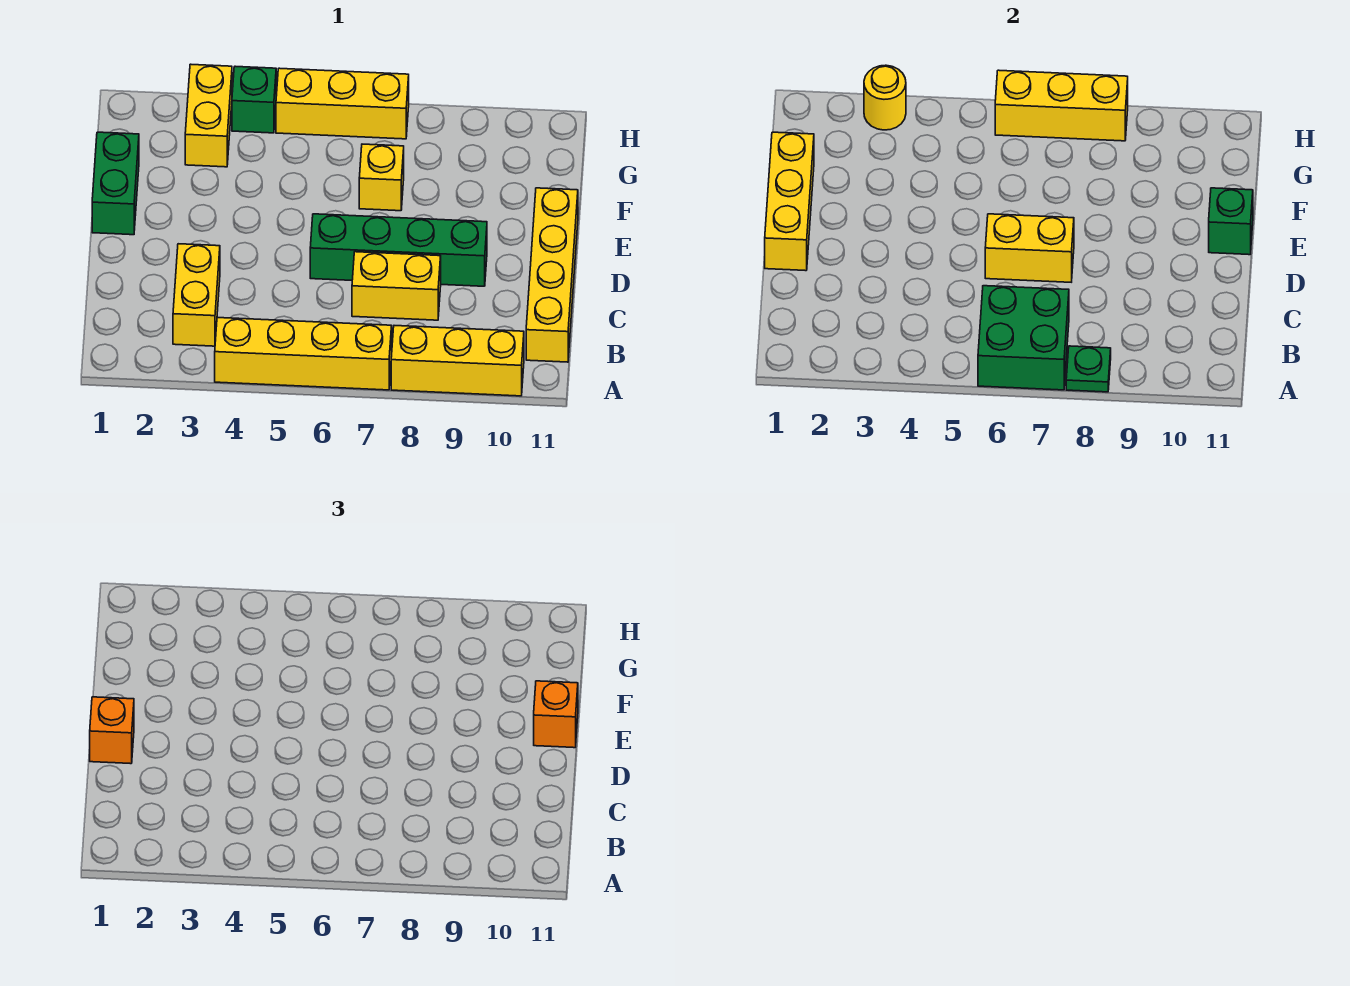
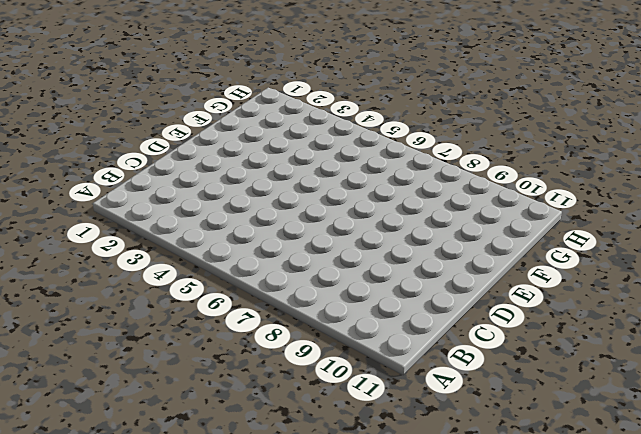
none -> yellow brick A4:A7 level 1
none -> yellow brick A8:A10 level 1
none -> yellow brick B3:C3 level 1

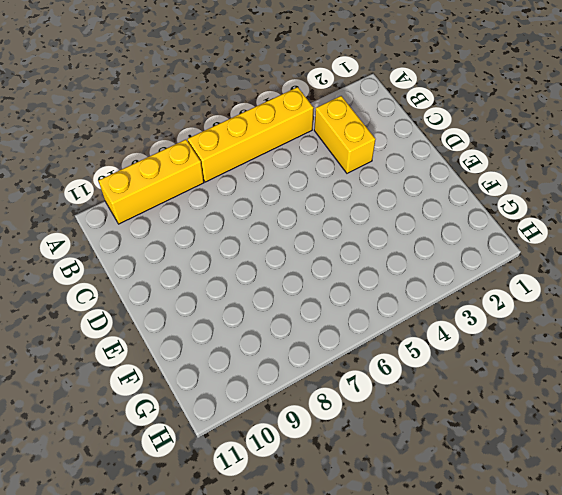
none -> yellow brick B11:E11 level 1
none -> yellow brick C7:C8 level 1
none -> green brick D6:D9 level 1

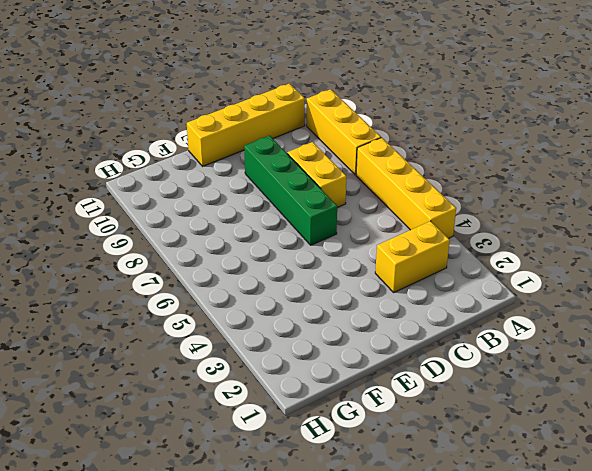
none -> green brick E1:F1 level 1
none -> yellow brick F7 level 1
none -> yellow brick G3:H3 level 1

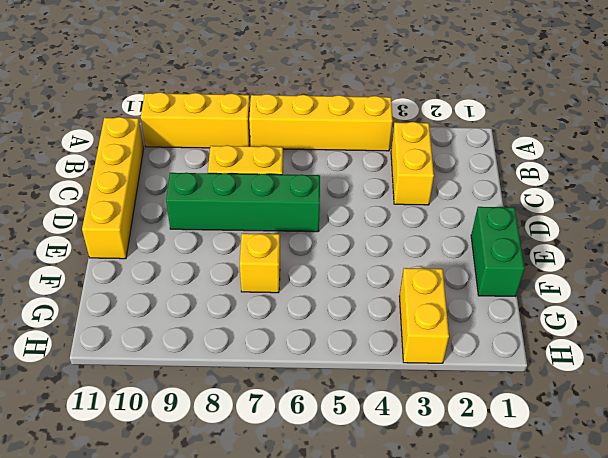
none -> green brick H4 level 1
none -> yellow brick H5:H7 level 1
none -> green brick A6:B7 level 2

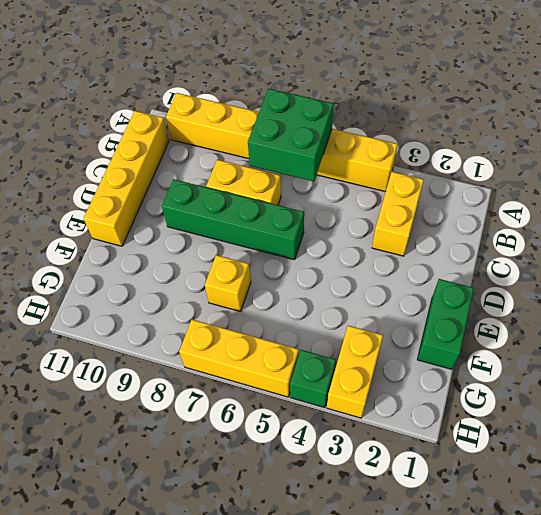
none -> green plate A8 level 2
none -> yellow brick D1:F1 level 2
none -> yellow brick D6:D7 level 2

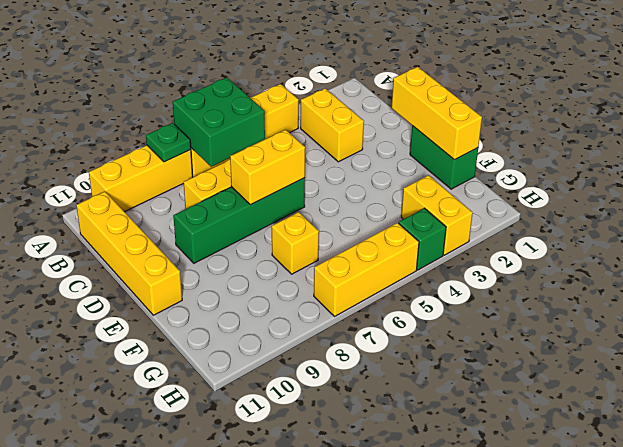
none -> green brick E11 level 2
none -> yellow round brick H3 level 2
none -> yellow brick H6:H8 level 2

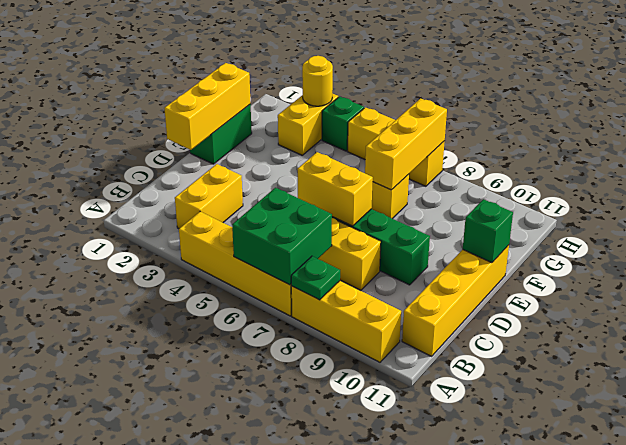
yellow brick F7:H7 level 2 -> yellow brick H6:H8 level 2
none -> orange brick D1 level 3
none -> orange brick E11 level 3

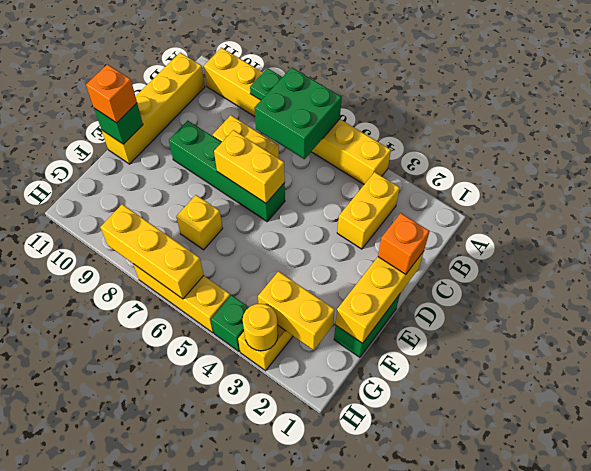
yellow brick G2:G3 level 2 -> none

